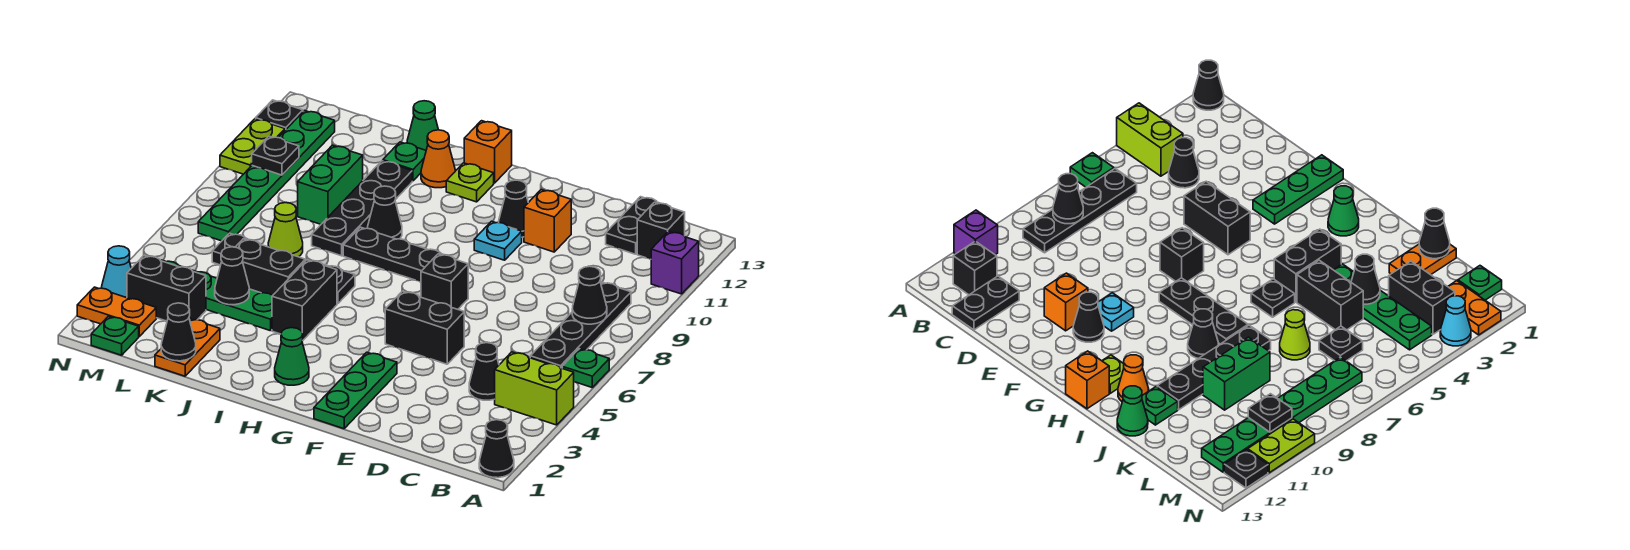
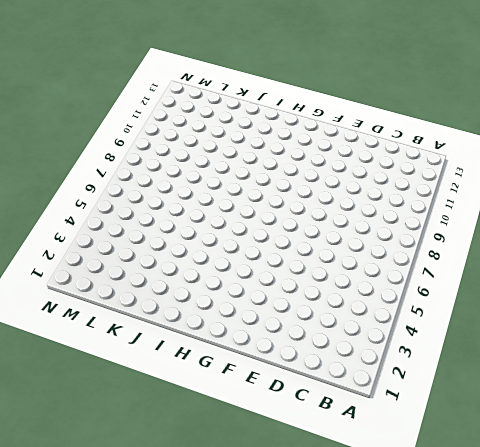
none -> black cone A1 level 1
none -> lime brick A4:B4 level 1
none -> green plate A6 level 1
none -> purple brick A11 level 1

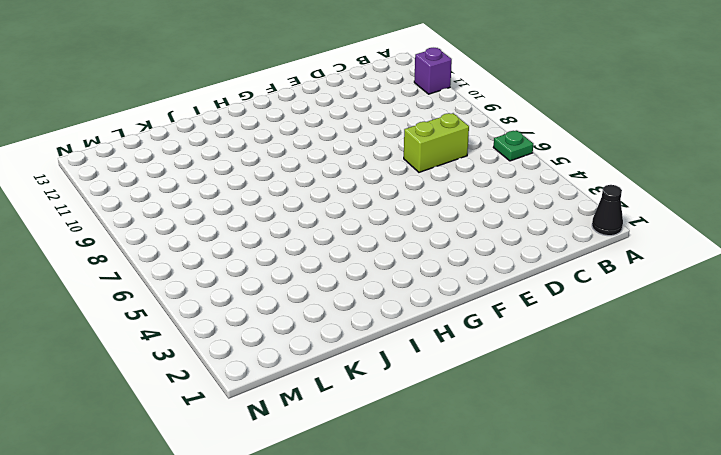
lime brick C7:D7 level 1 -> lime brick A4:B4 level 1
none -> black plate B6:B9 level 1
none -> black brick B12 level 1
none -> black cone C4 level 1
none -> black plate C12:C13 level 1

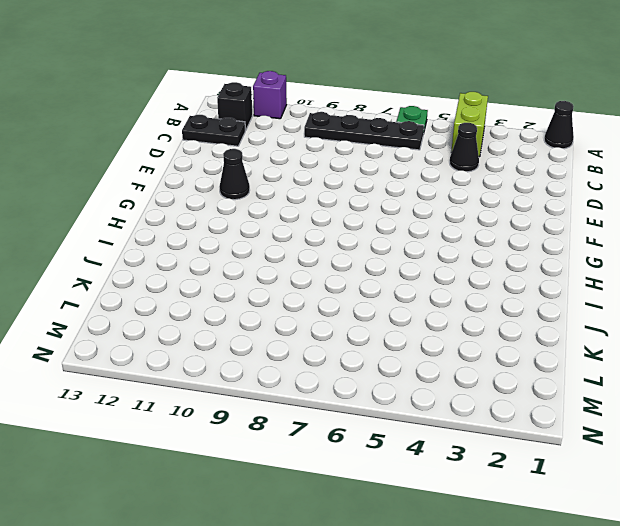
none -> black brick E5:F5 level 1
none -> orange brick E11 level 1
none -> green plate F1:F3 level 1
none -> black brick F7 level 1

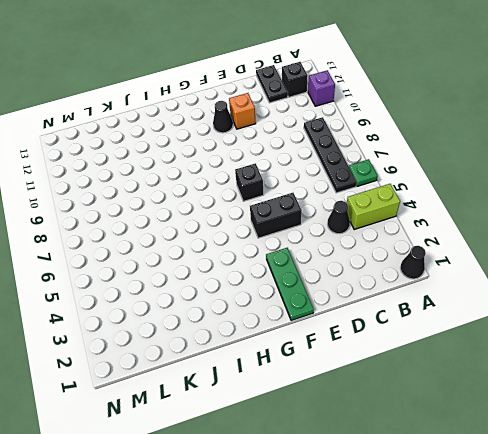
none -> cyan plate F10 level 1
none -> black plate G8:I8 level 1
none -> green cone H2 level 1
none -> lime plate H12 level 1

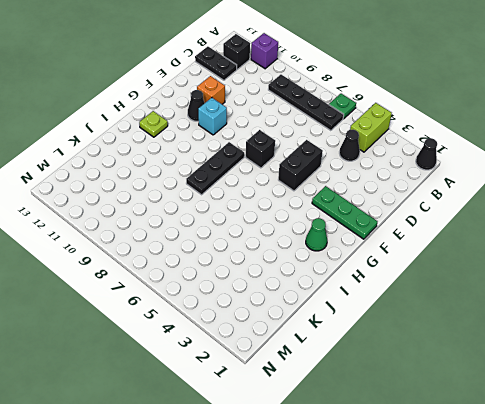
cyan brick F10 level 1 -> cyan plate F10 level 1
none -> orange brick H13 level 1
none -> black brick I4:I5 level 1
none -> black plate I6 level 1
none -> black cone I9 level 1

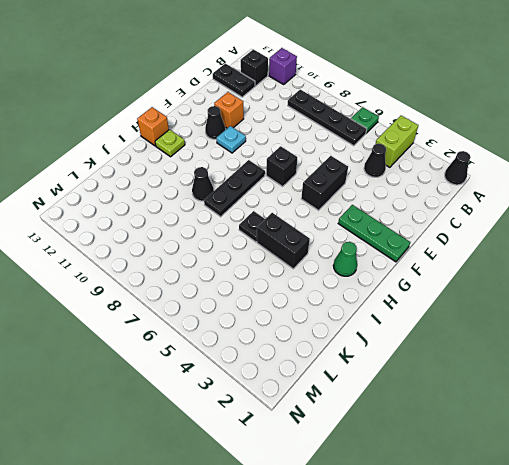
none -> orange cone I12 level 1
none -> green plate J4:M4 level 1
none -> black brick J5:K5 level 1
none -> black plate J8:J11 level 1

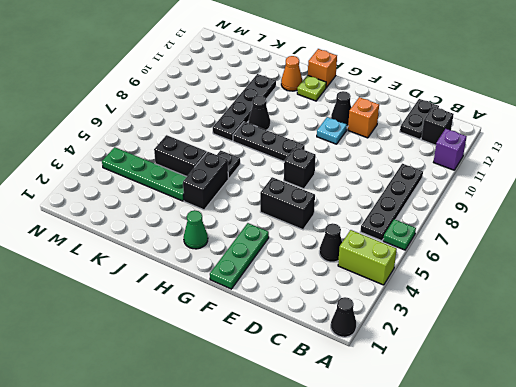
none -> green plate J12 level 1
none -> green cone J13 level 1
none -> orange plate K1:K2 level 1
none -> lime cone K7 level 1

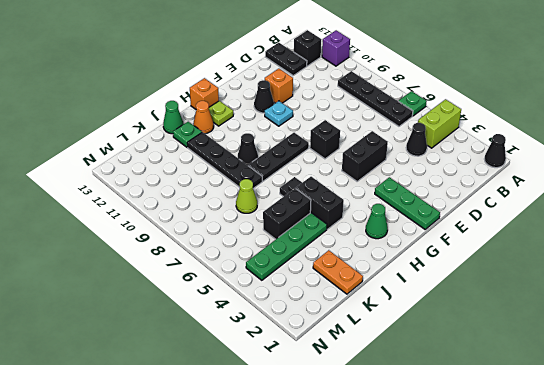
none -> green brick K9:K10 level 1
none -> black brick L3:M3 level 1
none -> black plate L6 level 1
none -> green plate M1 level 1

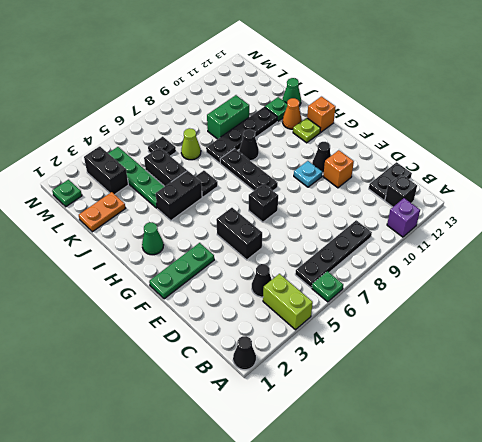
none -> orange plate M2:N2 level 1
none -> green plate M7:M12 level 1
none -> cyan cone N3 level 1
none -> lime plate N10:N11 level 1

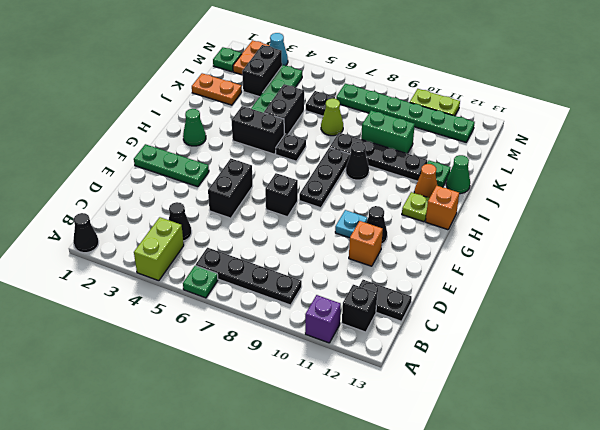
none -> black plate N12 level 1
none -> black cone B8 level 2
none -> black cone K1 level 2
none -> black cone K4 level 2

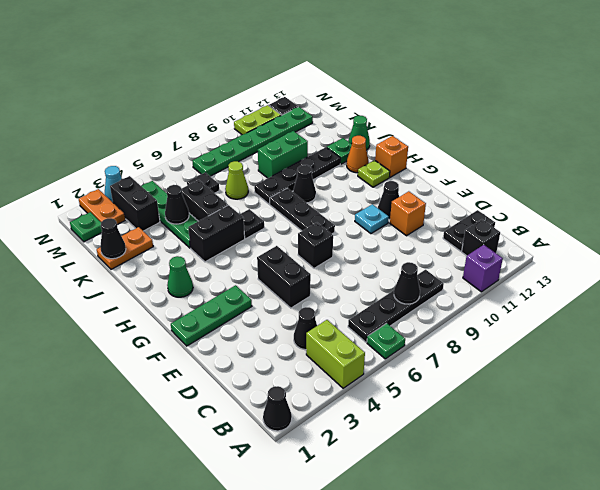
none -> black plate M10 level 2

